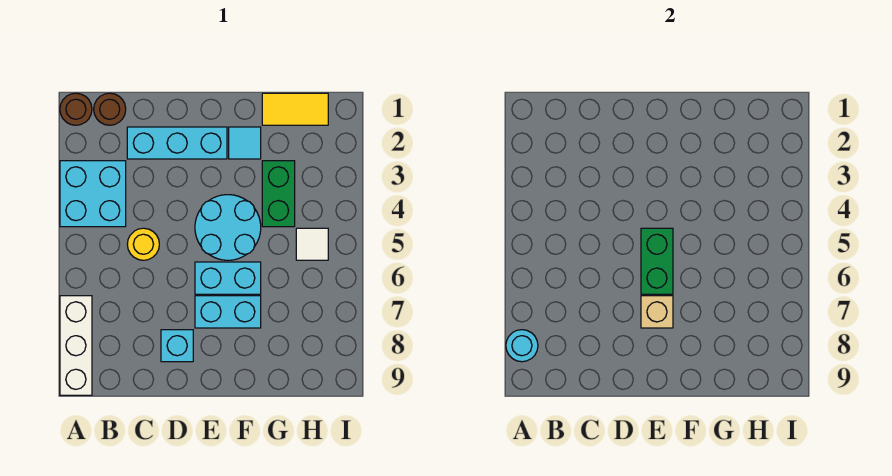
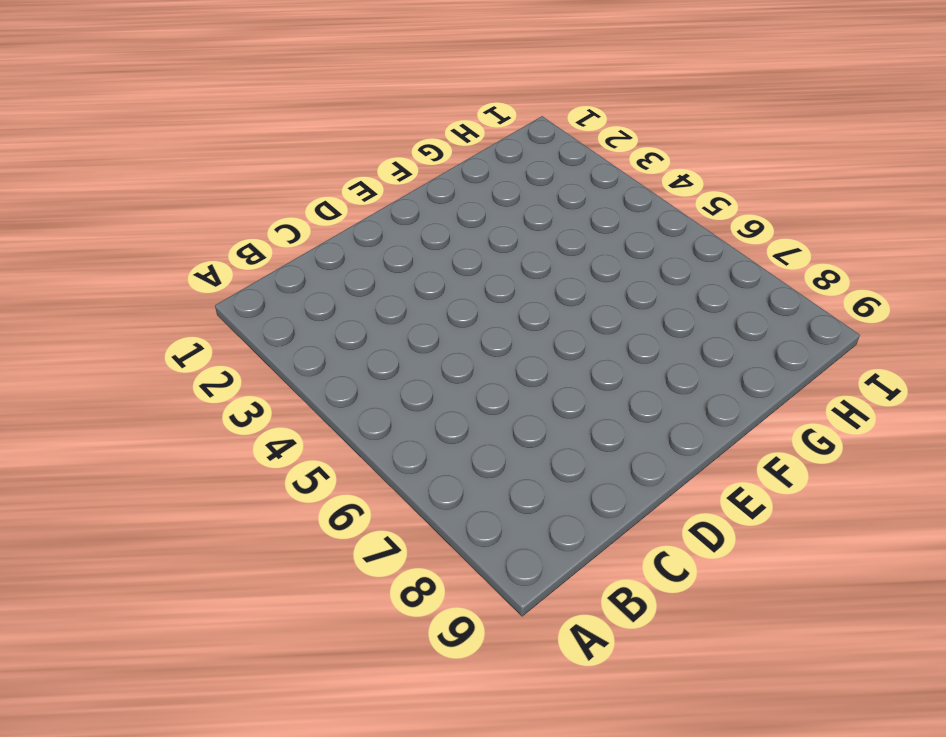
none -> brown round brick A1 level 1
none -> cyan brick A3:B4 level 1
none -> white brick A7:A9 level 1

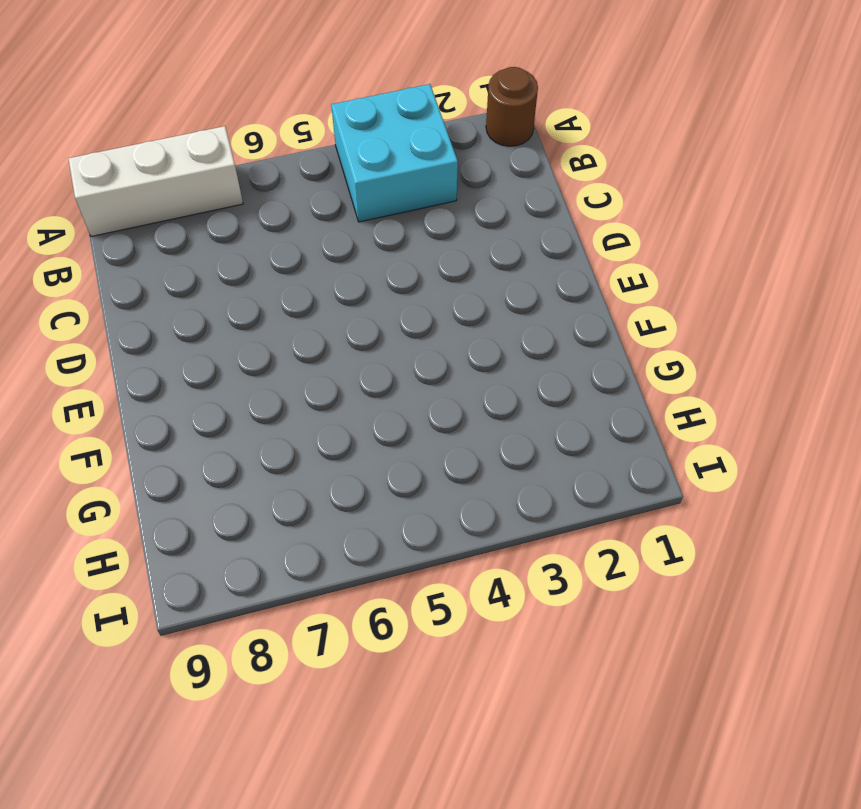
none -> brown round brick B1 level 1
none -> cyan brick C2:E2 level 1
none -> yellow round brick C5 level 1

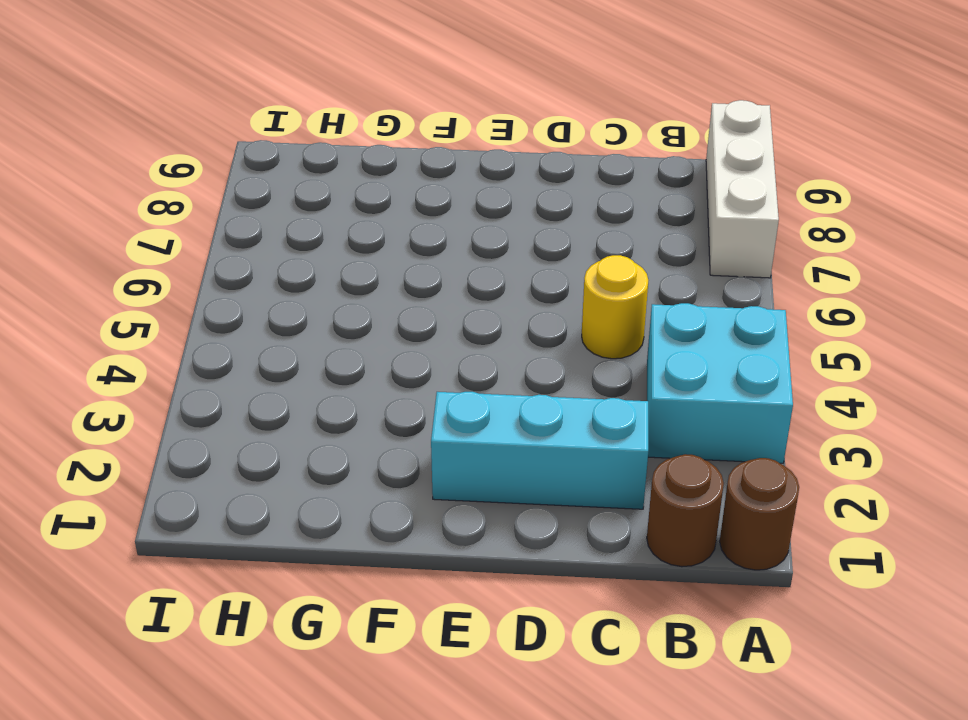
none -> cyan brick D8 level 1
none -> cyan round brick E4:F5 level 1
none -> cyan brick E6:F6 level 1

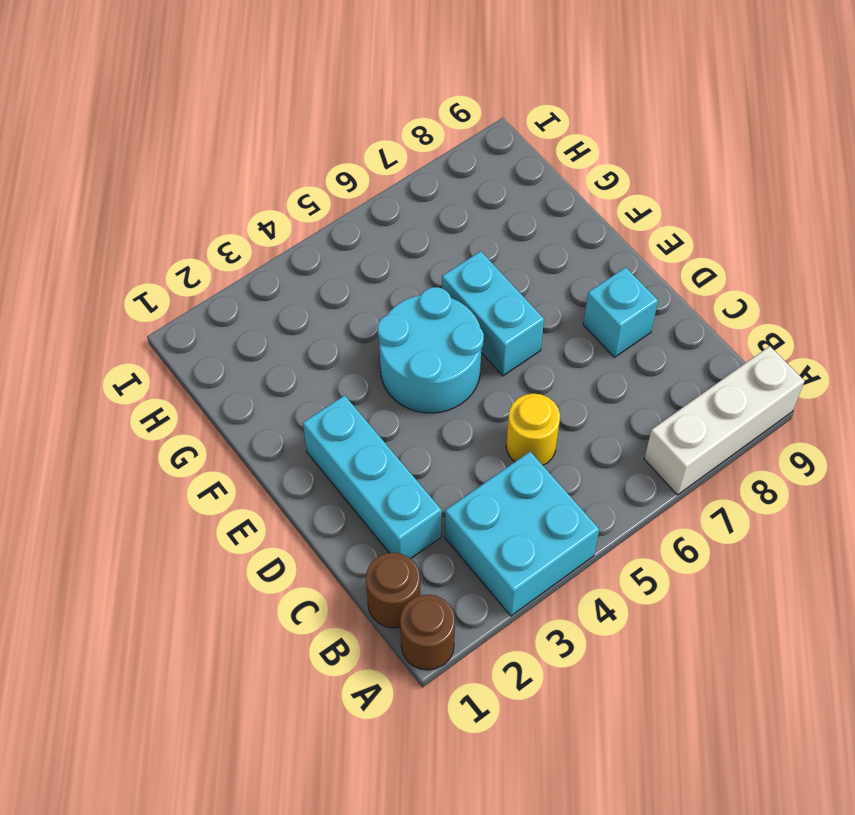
none -> cyan brick E7:F7 level 1
none -> cyan tile F2 level 1
none -> yellow tile G1:H1 level 1

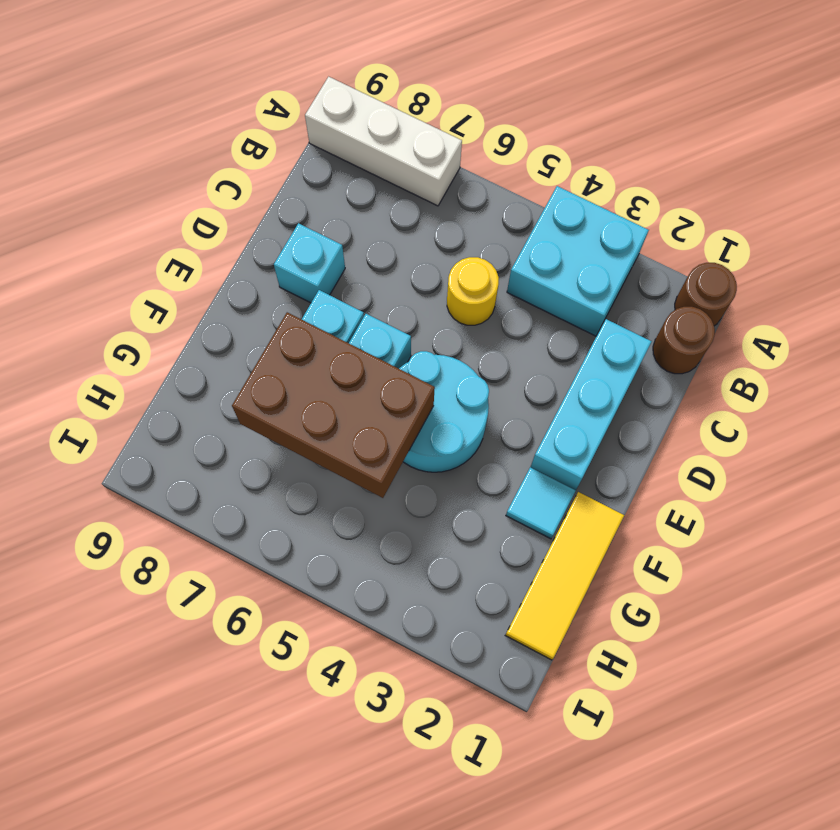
yellow tile F1:H1 level 1 -> yellow tile G1:H1 level 1
brown brick F5:G7 level 2 -> none
none -> green brick G3:G4 level 1
none -> white tile H5 level 1
none -> cyan round brick A8 level 2

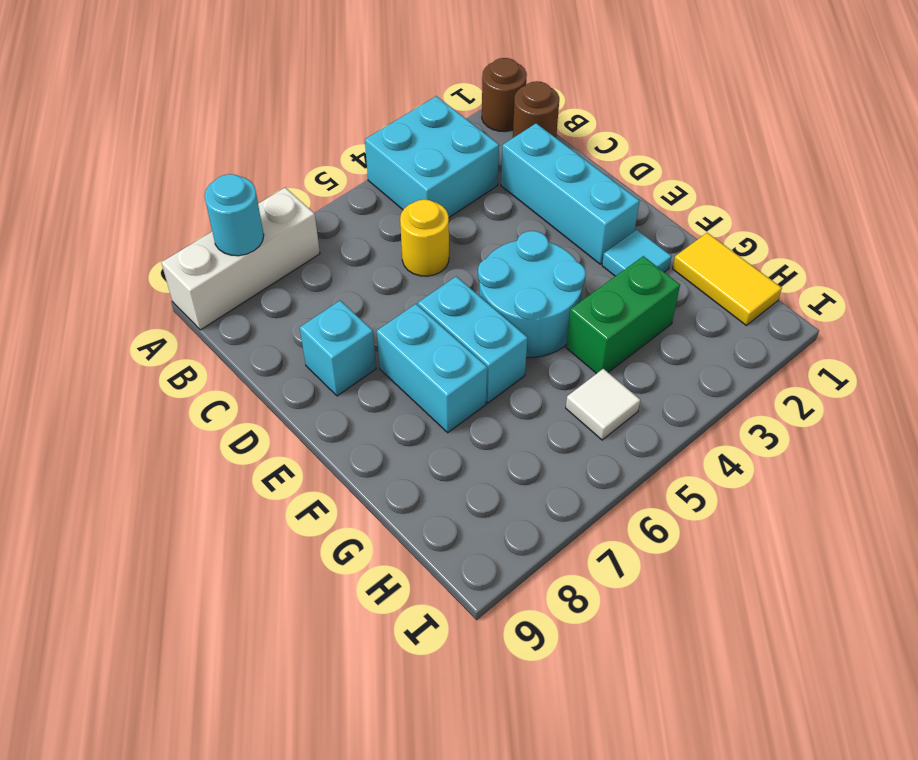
none -> green brick E5:E6 level 2
none -> tan brick E7 level 2

